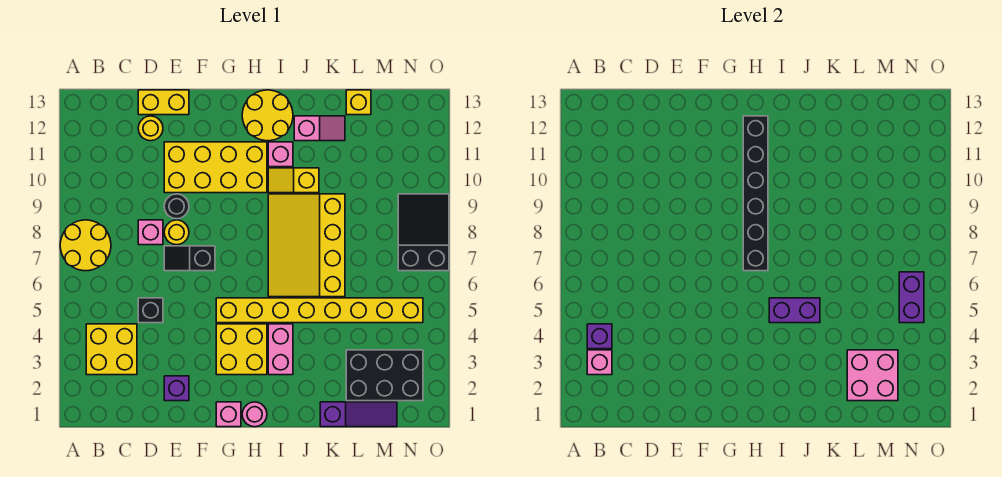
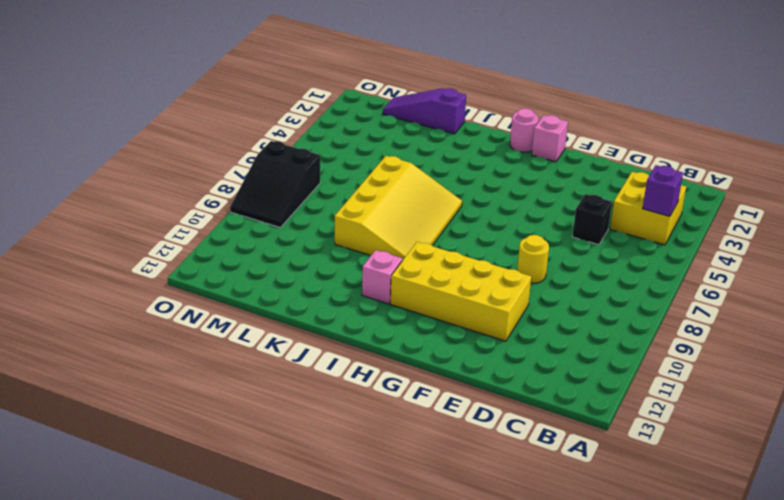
none -> yellow round brick A7:B8 level 1
none -> pink brick D8 level 1
none -> yellow round brick D12 level 1
none -> yellow brick D13:E13 level 1

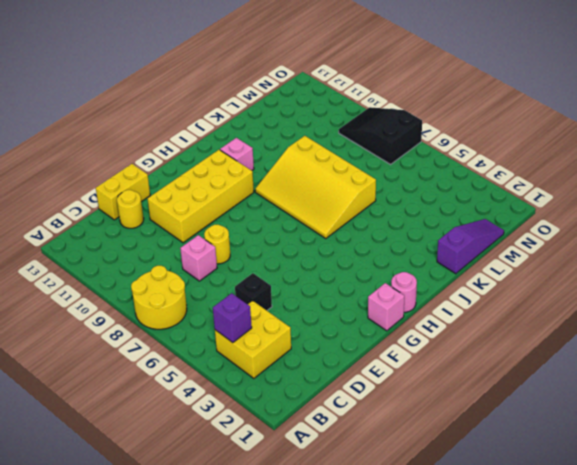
none -> purple brick E2 level 1
none -> black slope E7:F7 level 1 top F
none -> black round brick E9 level 1
none -> yellow brick G3:H4 level 1

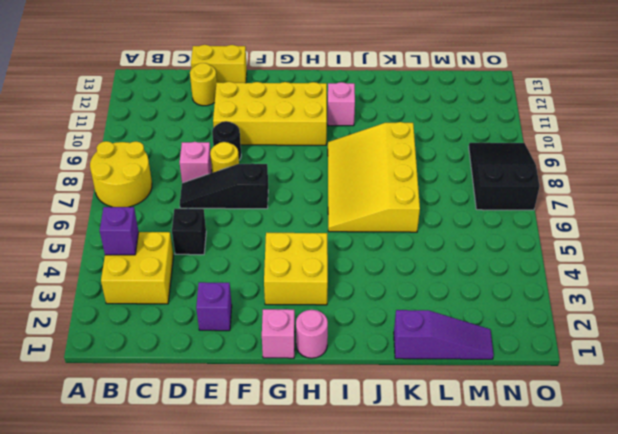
black slope D7:F7 level 1 top F -> black slope E7:F7 level 1 top F
none -> yellow brick G5:N5 level 1
none -> yellow round brick H12:I13 level 1
none -> pink brick I3:I4 level 1
none -> yellow slope I10:J10 level 1 top J

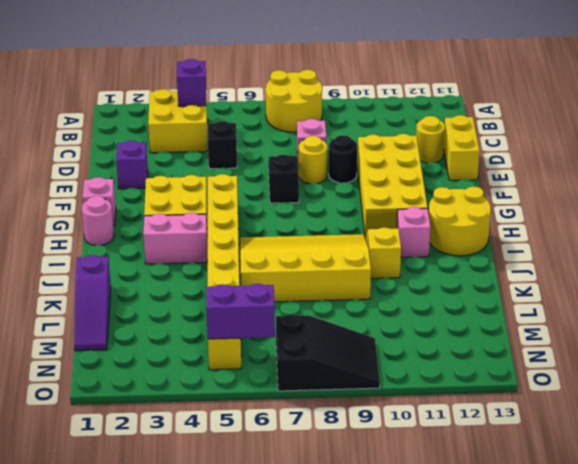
none -> pink slope J12:K12 level 1 top J
none -> black brick L2:N3 level 1
none -> yellow brick L13 level 1
none -> pink brick B3 level 2

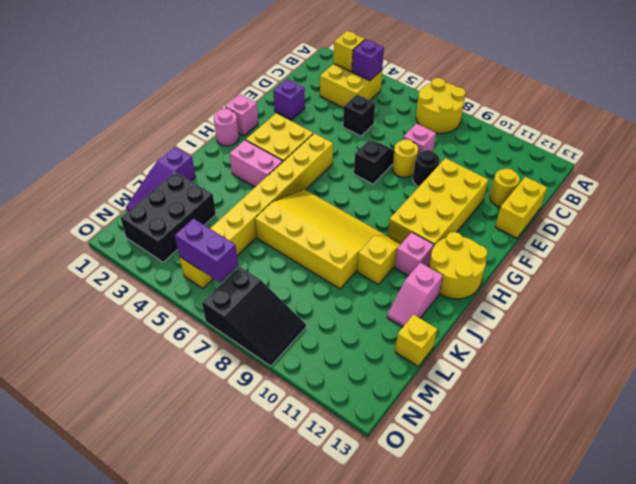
yellow brick B3 level 2 -> pink brick B3 level 2
none -> black brick H7:H12 level 2
none -> purple brick I5:J5 level 2
none -> pink brick L2:M3 level 2

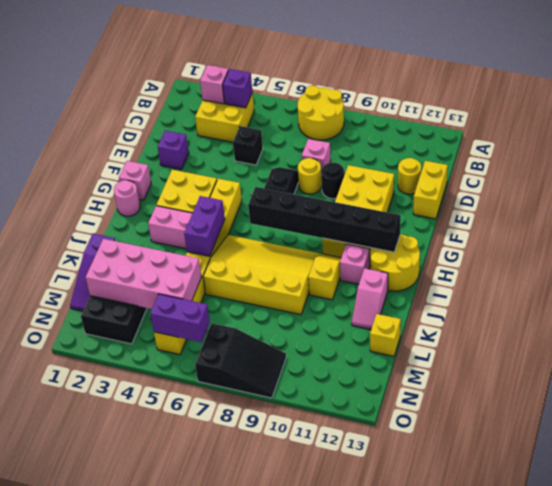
pink brick L2:M5 level 2 -> pink brick L2:M3 level 2

